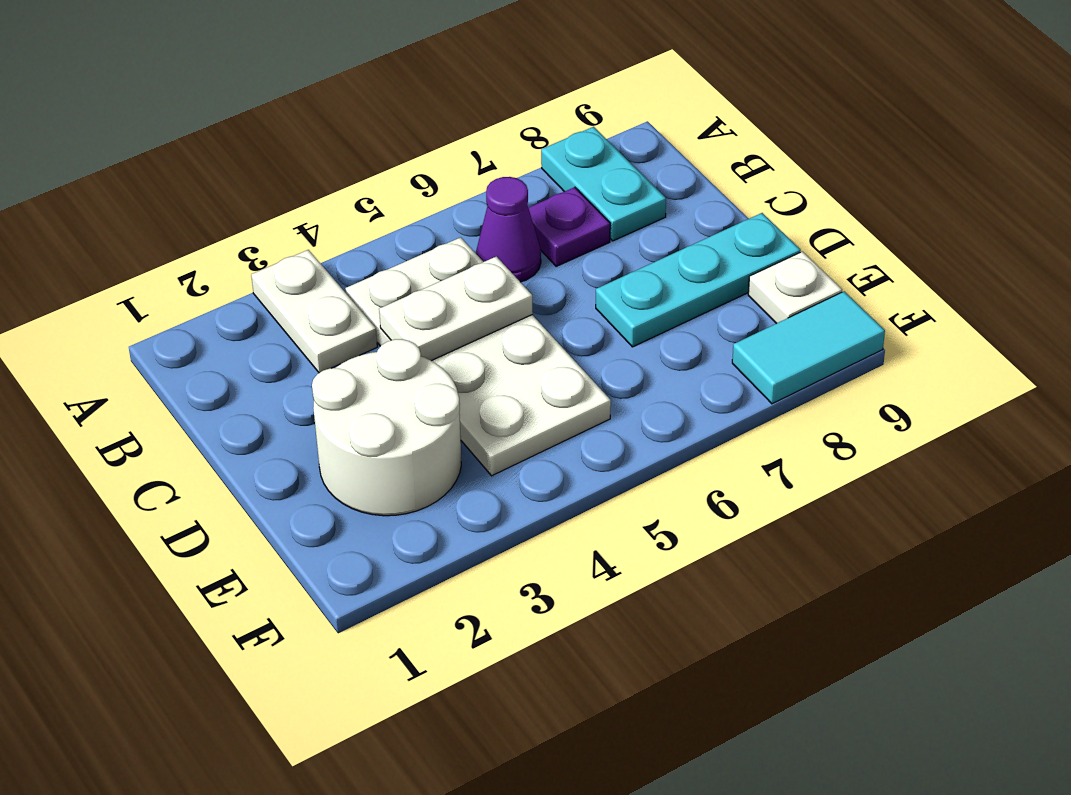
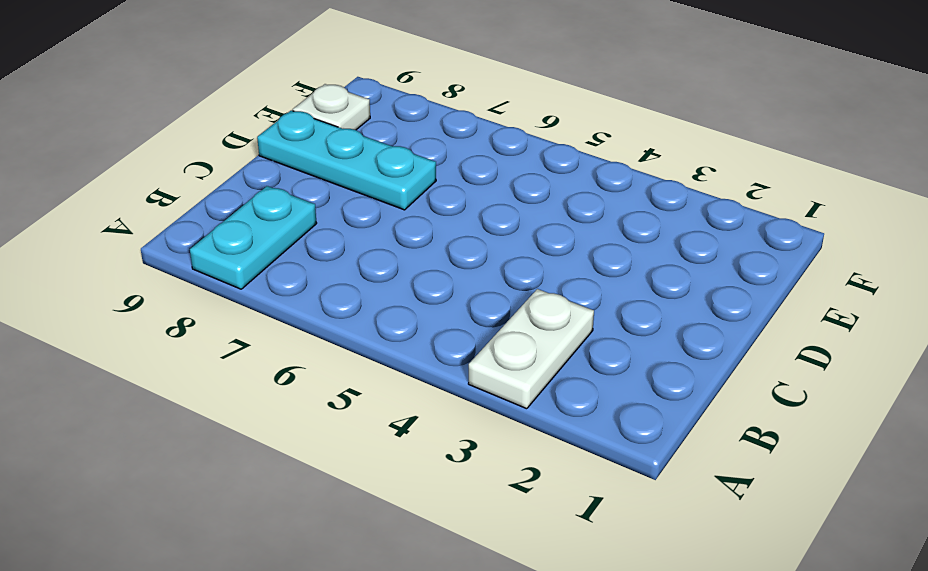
none -> white plate B4:E5 level 1
none -> purple cone B6 level 1

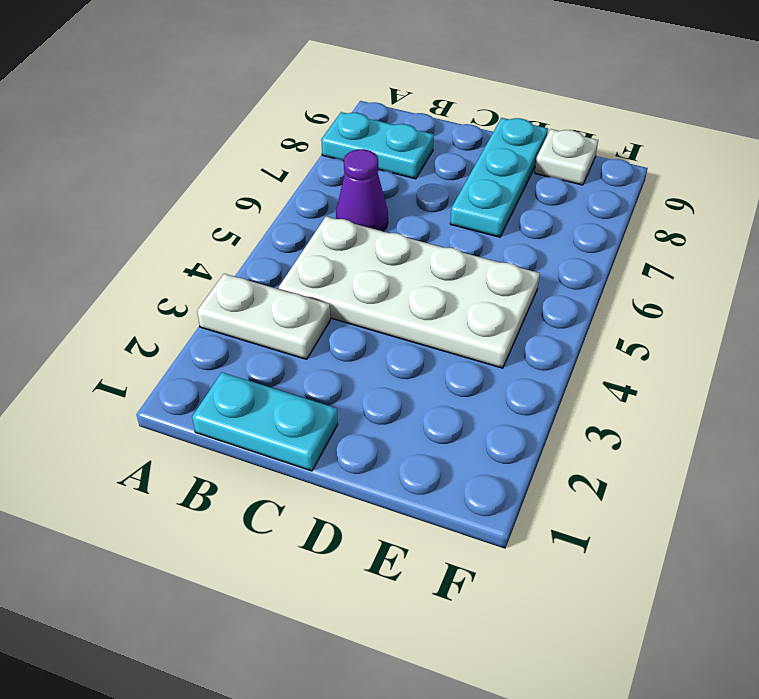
cyan plate B1:C1 level 1 -> none
none -> purple plate B7 level 1
none -> white round brick D2:E3 level 1

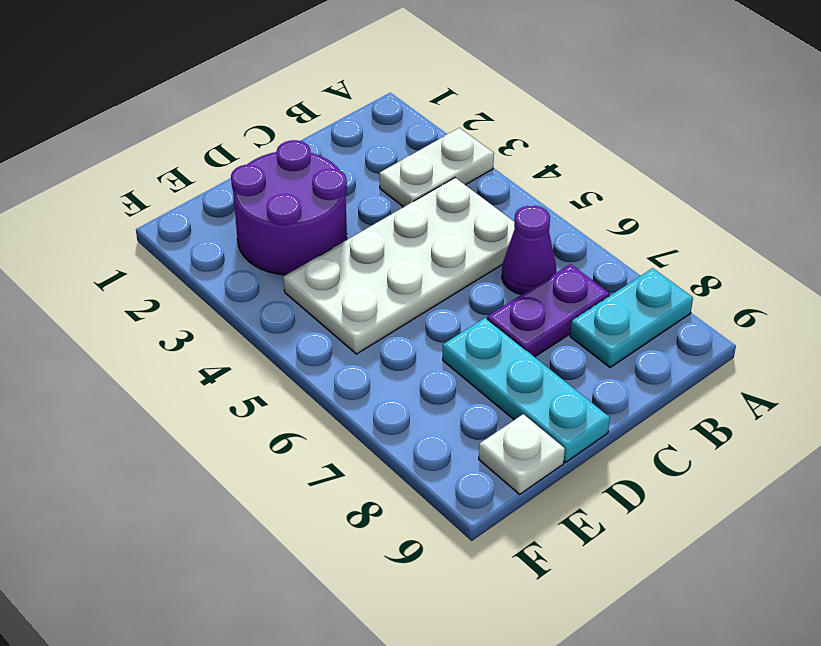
purple plate B7:C7 level 1 -> purple plate B7 level 1
purple round brick D2:E3 level 1 -> white round brick D2:E3 level 1
none -> cyan tile F8:F9 level 1
none -> white plate C4:C5 level 2

